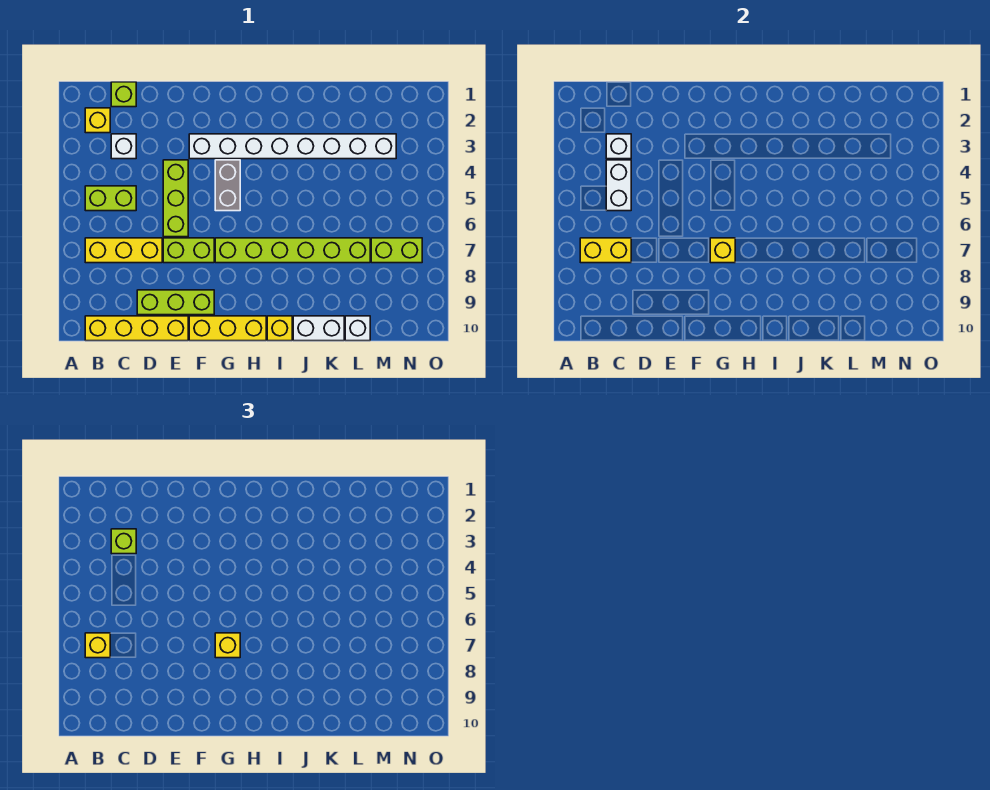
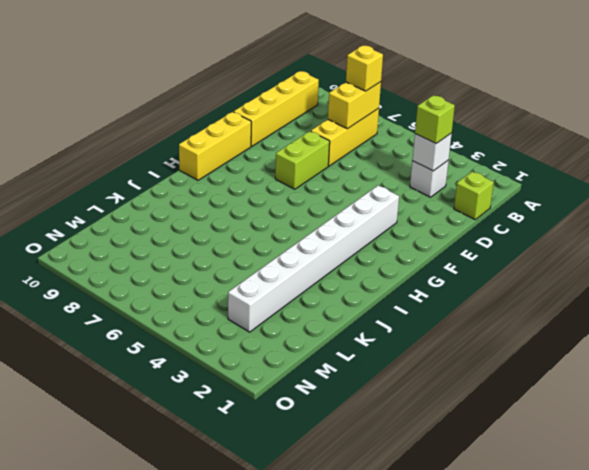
none -> yellow brick B2 level 1
none -> lime brick B5:C5 level 1
none -> lime brick D9:F9 level 1

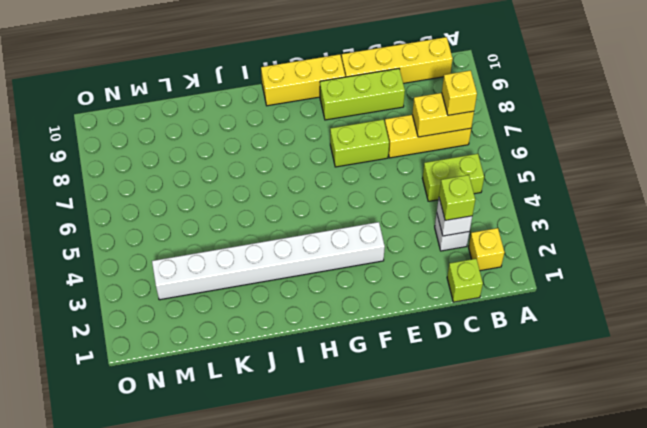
none -> lime brick E4:E6 level 1
none -> grey brick G4:G5 level 1
none -> lime brick G7:L7 level 1

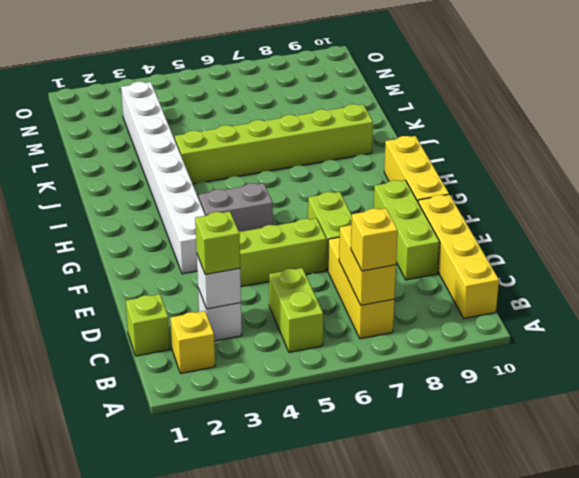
lime brick J4:J9 level 1 -> lime brick G7:L7 level 1
none -> yellow brick I10 level 1
none -> white brick J10:K10 level 1
none -> white brick L10 level 1

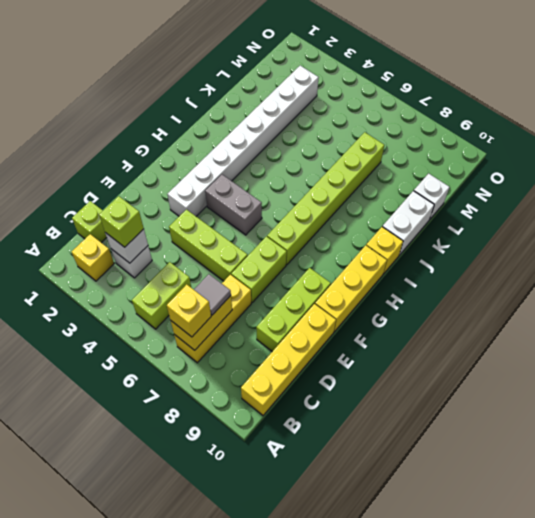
grey tile C7 level 3 -> none
none -> lime brick M7:N7 level 1
none -> white brick C4:C5 level 2
none -> yellow brick G7 level 2

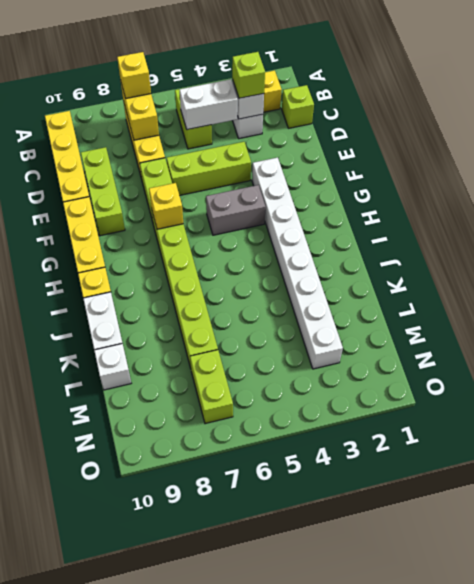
none -> yellow brick G7 level 3

